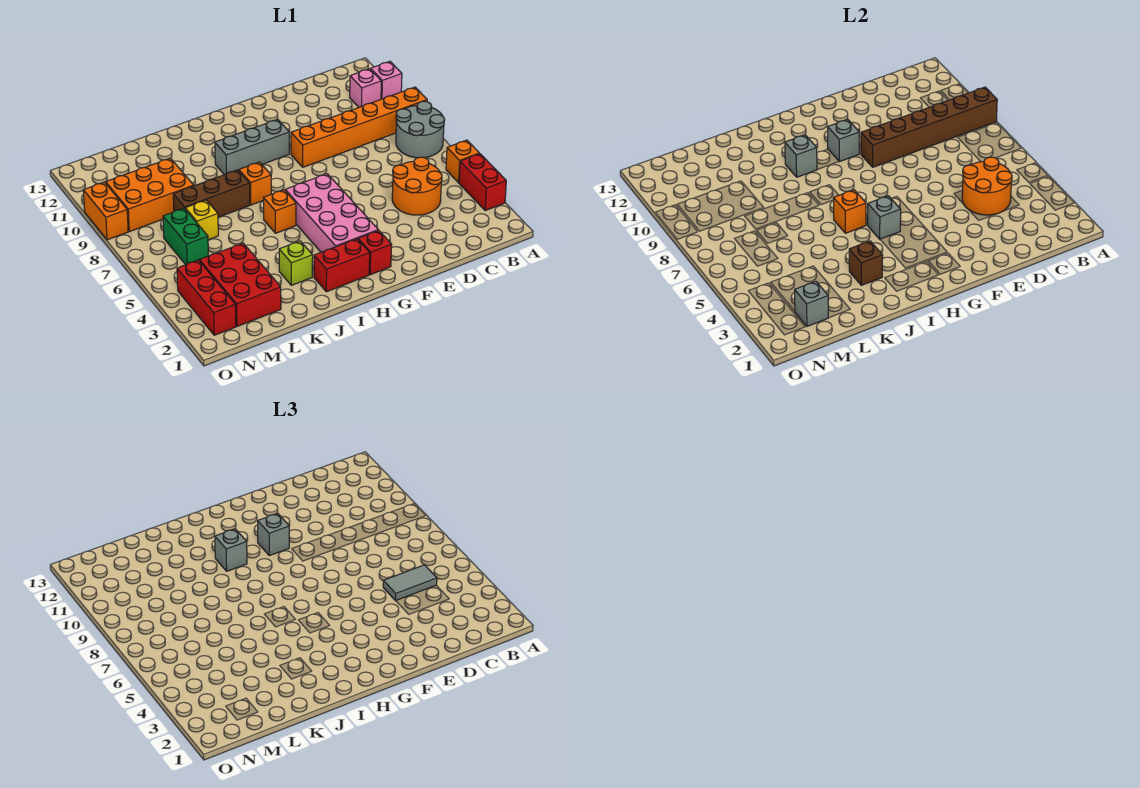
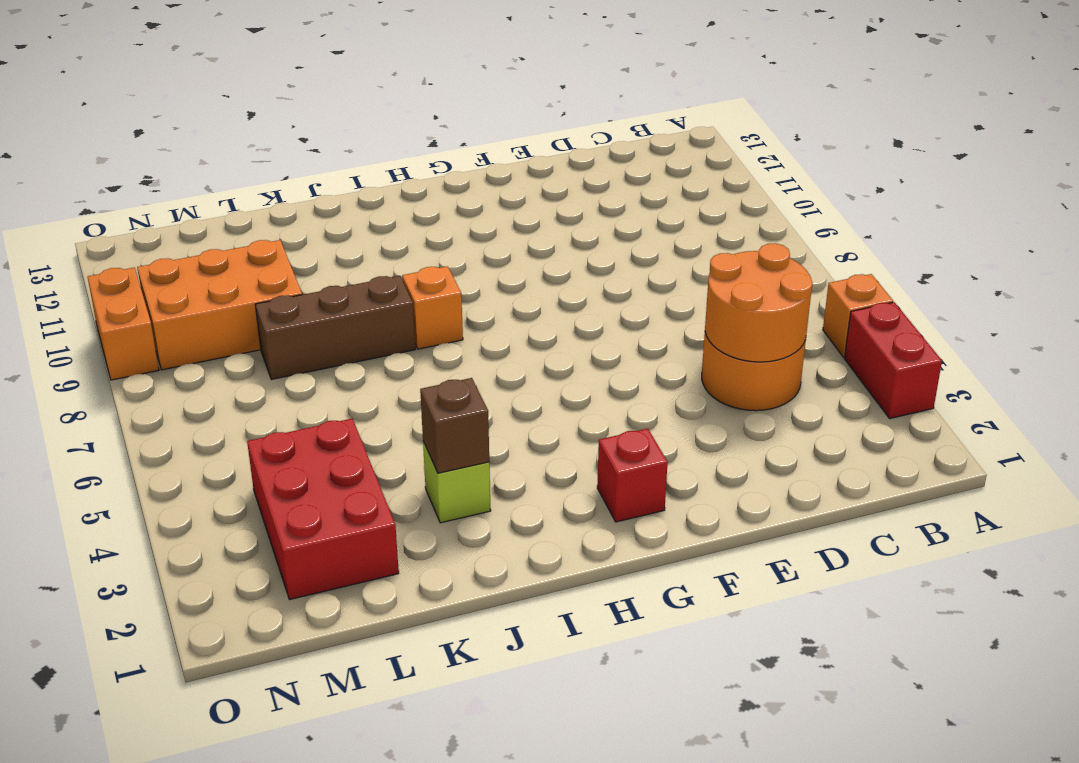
none -> grey round brick A7:B8 level 1
none -> orange brick A9:F9 level 1
none -> pink brick A11 level 1
none -> pink brick B11 level 1

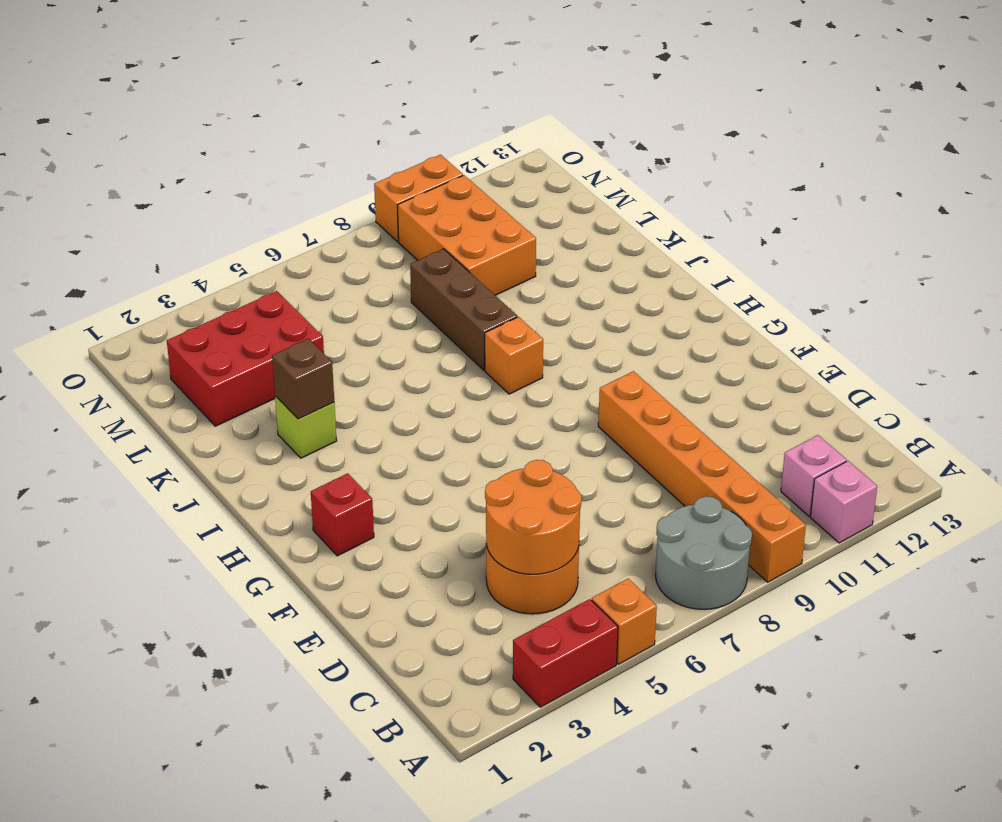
none -> pink brick G3:H6 level 1
none -> grey brick G10:I10 level 1
none -> red brick H2:I2 level 1
none -> orange brick I6 level 1

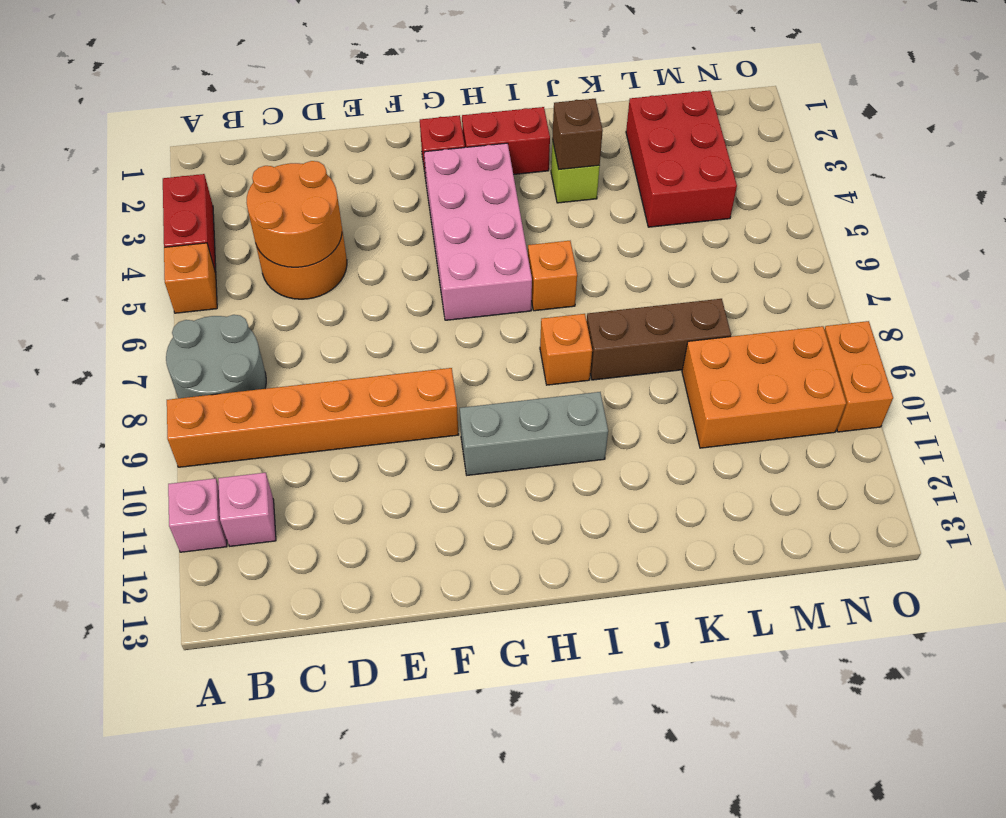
none -> yellow brick L7 level 1
none -> green brick M6:M7 level 1
none -> red brick N2:N4 level 1
none -> brown brick A9:F9 level 2

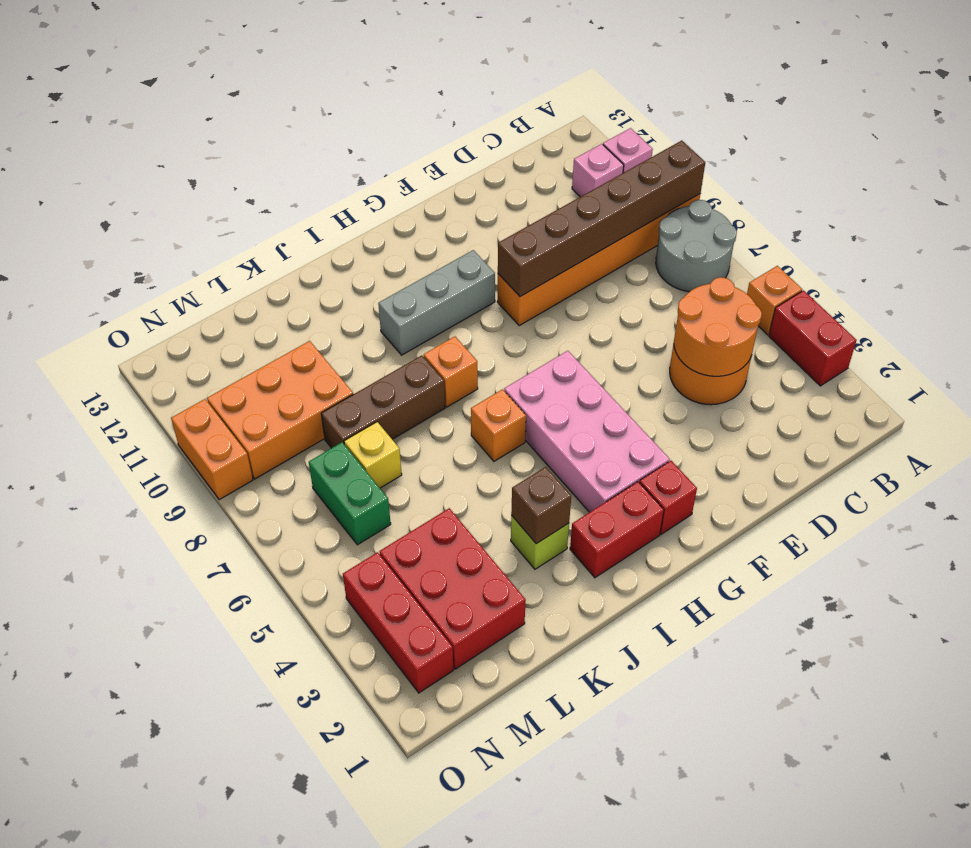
none -> grey brick G10 level 2
none -> grey brick H5 level 2
none -> orange brick I6 level 2
none -> grey brick I10 level 2

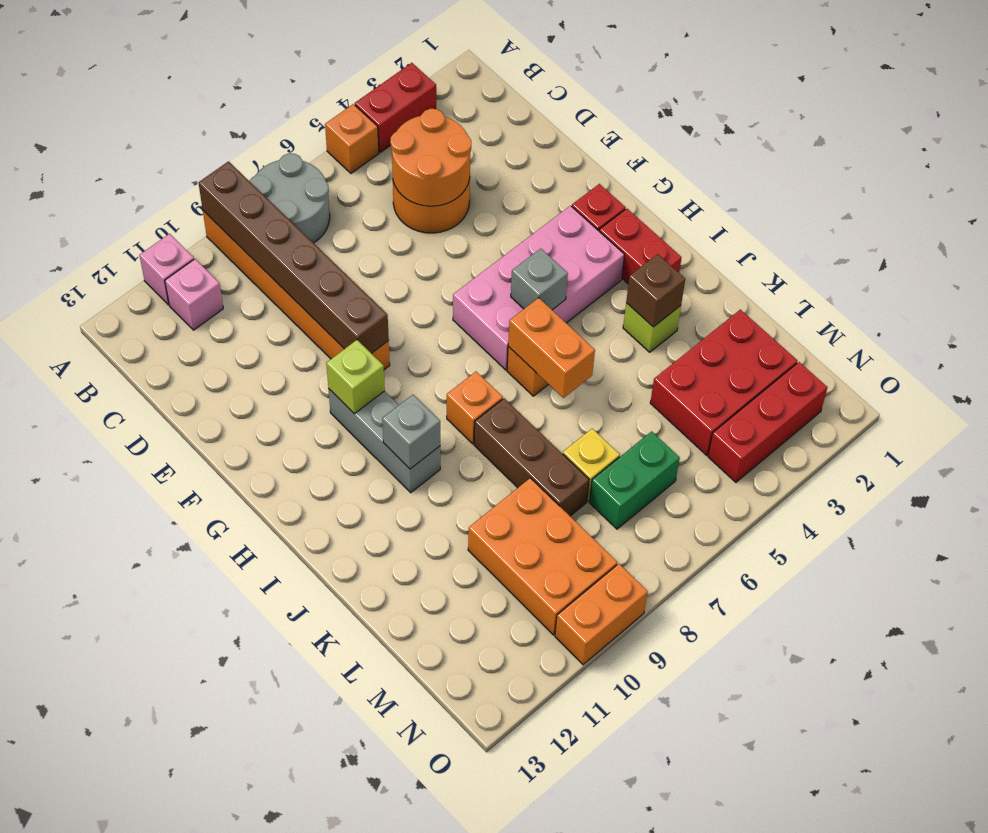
lime brick G10 level 2 -> grey brick G10 level 2
orange brick I6:J6 level 2 -> orange brick I6 level 2
none -> grey brick M2 level 2
none -> grey tile C5:D5 level 3
none -> grey brick G10 level 3
none -> grey brick I10 level 3

